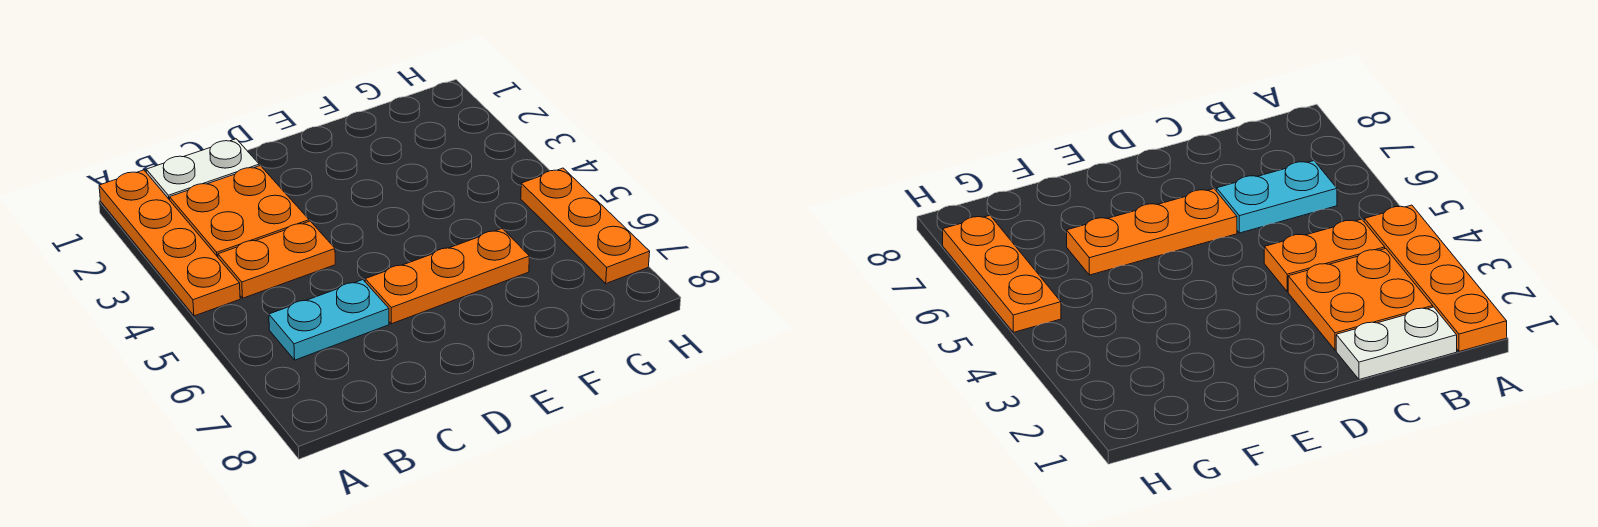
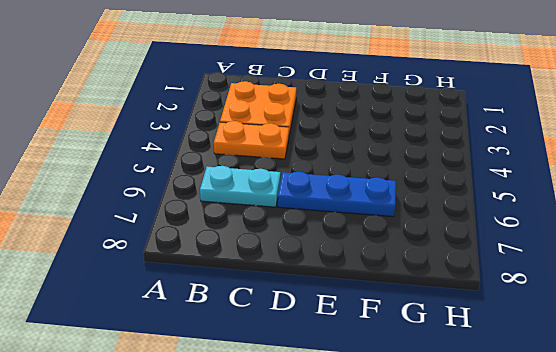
blue plate D6:F6 level 1 -> orange plate D6:F6 level 1
none -> orange plate A1:A4 level 1
none -> white plate B1:C1 level 1

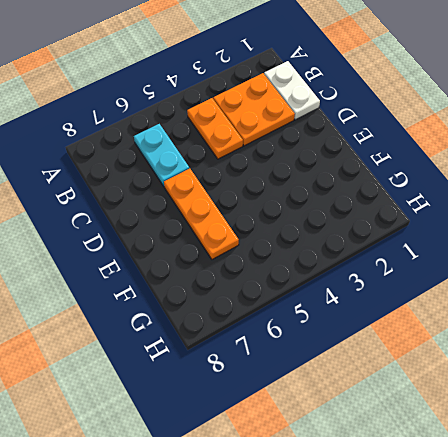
none -> orange plate A1:A4 level 1
none -> orange plate H5:H7 level 1

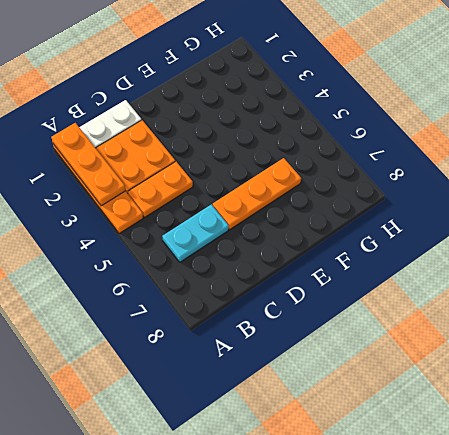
orange plate A1:A3 level 2 -> orange plate H5:H7 level 1

